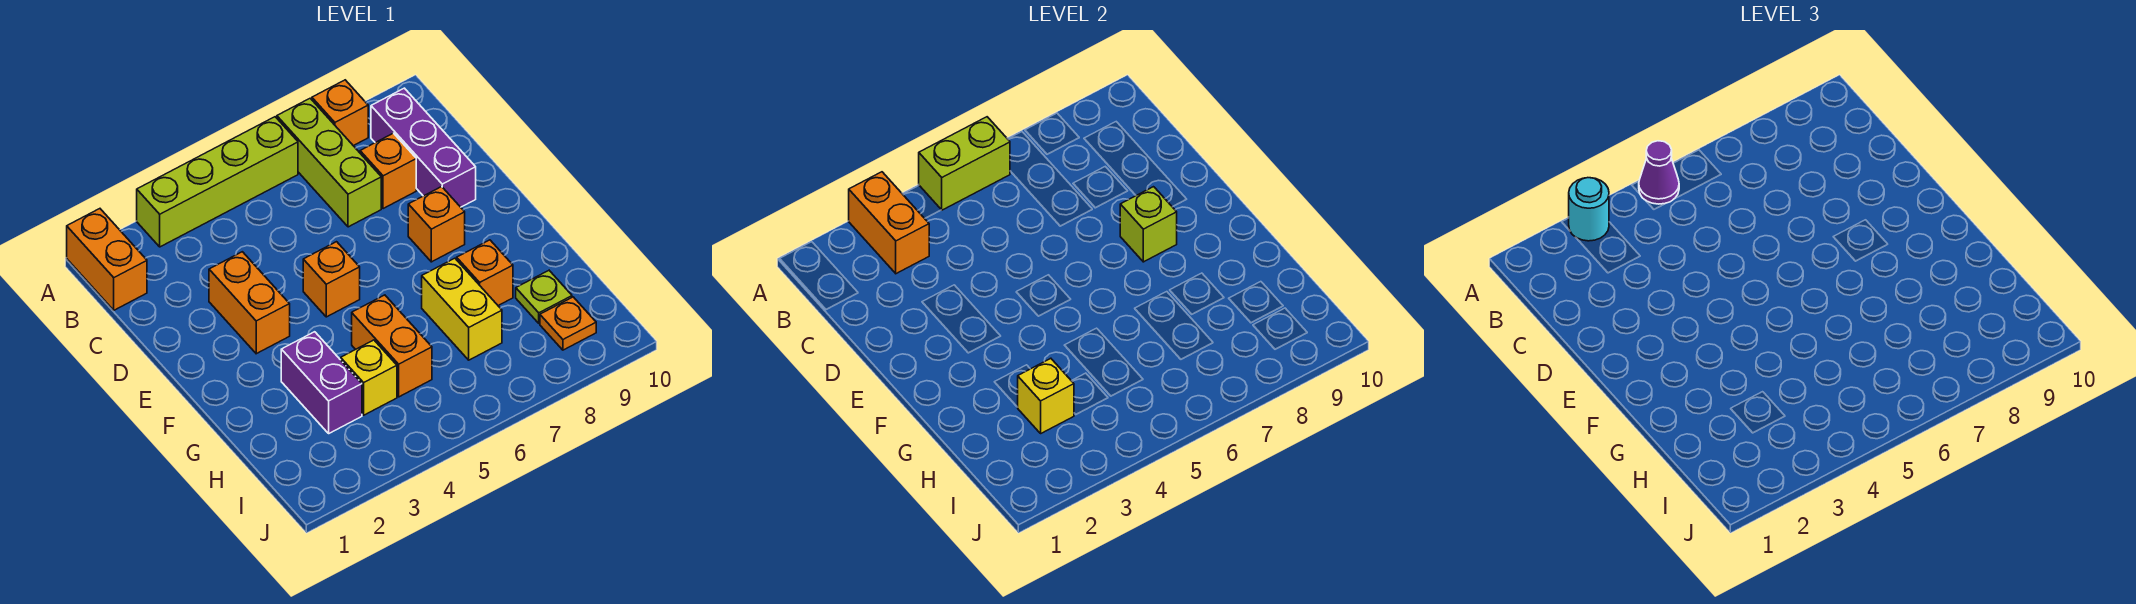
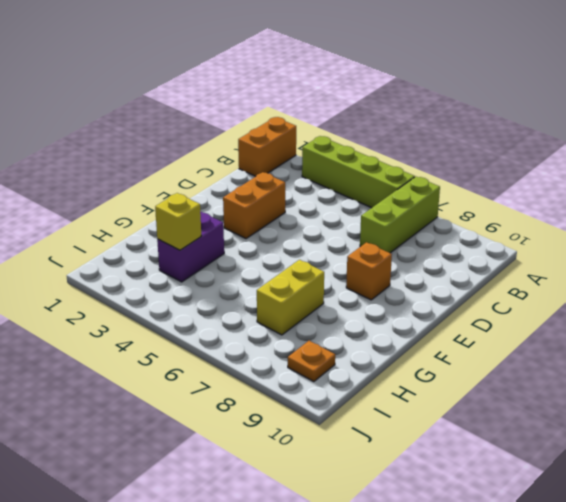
none -> orange brick A8 level 1
none -> purple brick B9:D9 level 1
none -> orange brick C8 level 1

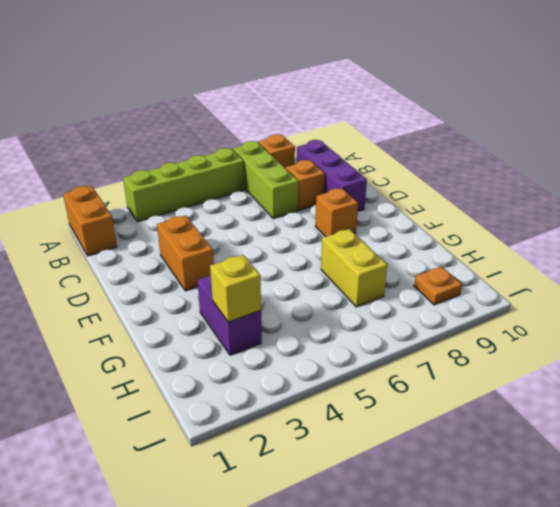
none -> orange brick E5 level 1
none -> orange brick G5:H5 level 1
none -> orange brick G8 level 1

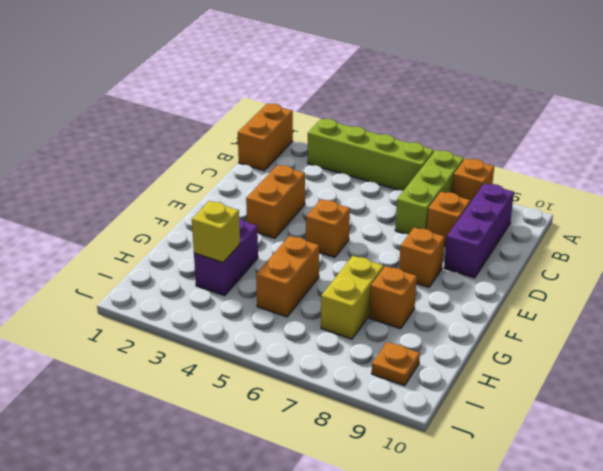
none -> yellow brick H4 level 1
none -> lime plate H9 level 1
none -> orange brick A3:B3 level 2

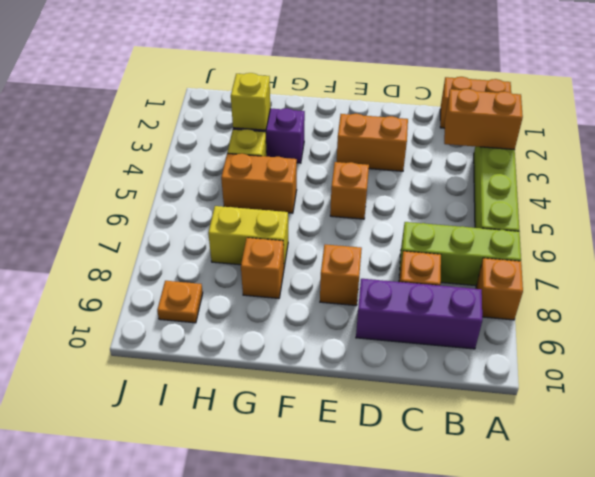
none -> lime plate H9 level 1
none -> lime brick A5:A6 level 2
none -> lime brick E8 level 2

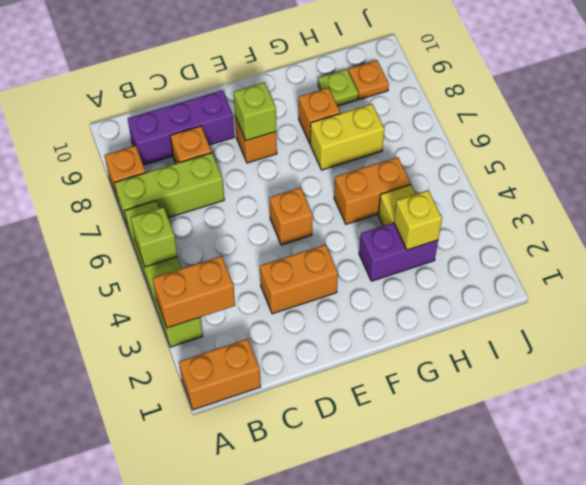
lime brick A5 level 2 -> lime brick A5:A6 level 2
none -> cyan round brick A3 level 3
none -> purple cone A5 level 3

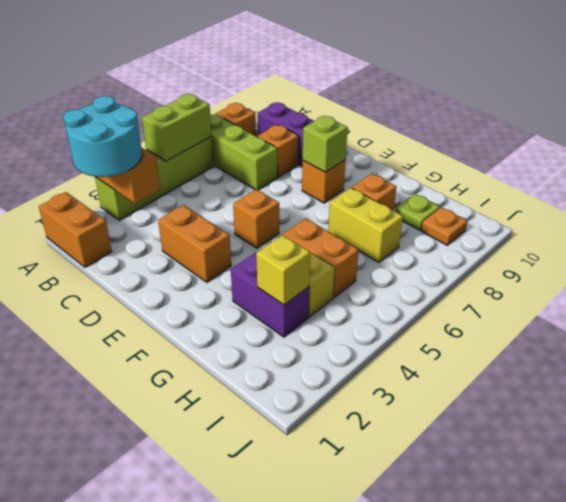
cyan round brick A2:B3 level 3 -> cyan round brick A3 level 3
none -> purple cone A5 level 3

